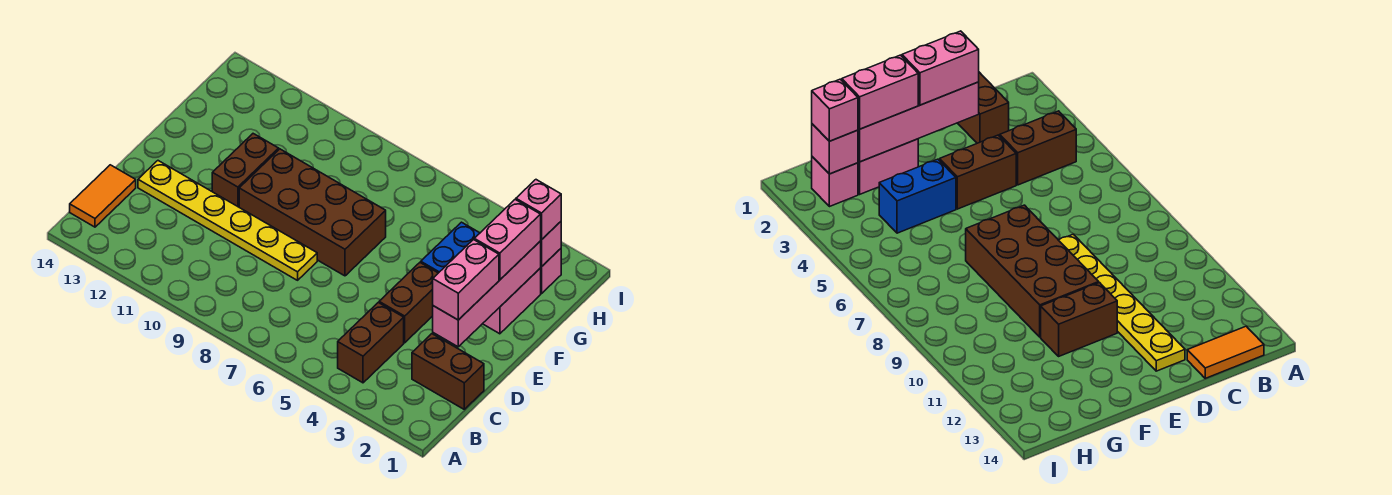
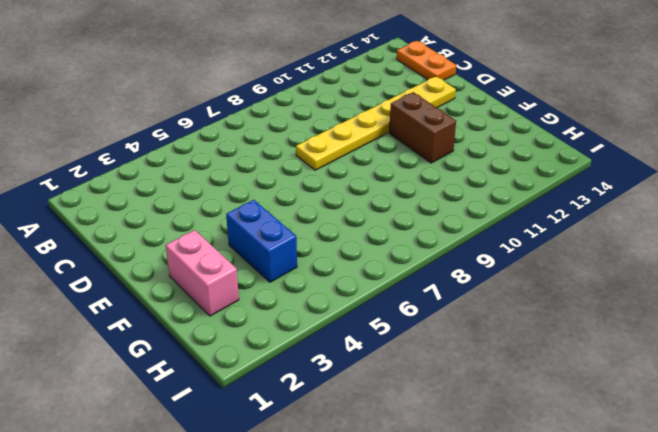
orange plate B14:C14 level 1 -> orange tile B14:C14 level 1
none -> brown brick B4:C4 level 1
none -> brown brick C1:C2 level 1
none -> brown brick D4:E4 level 1

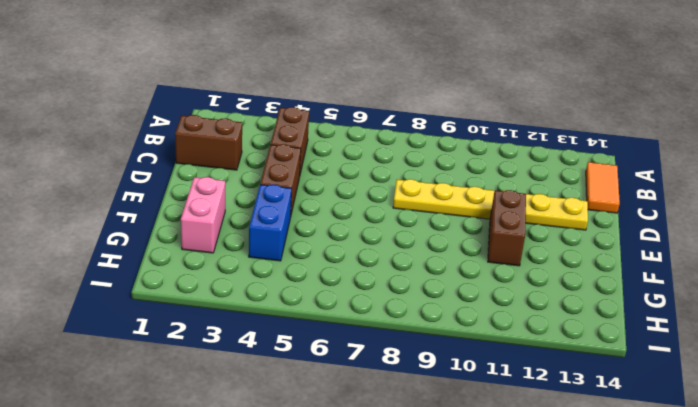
none -> brown brick E7:F10 level 1
none -> pink brick H2 level 1
none -> pink brick D2:G2 level 2

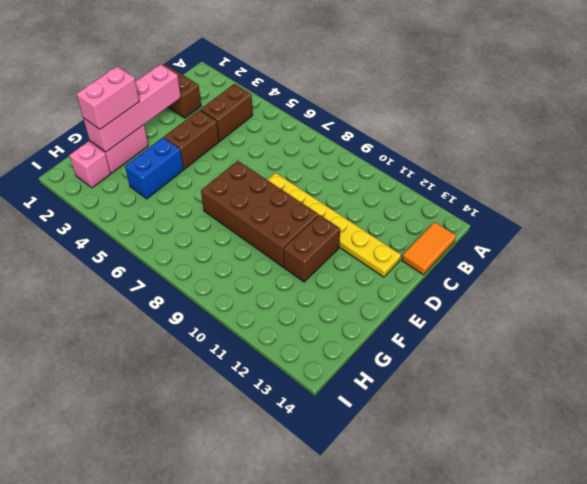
none -> pink brick H2 level 2
none -> pink brick D2:E2 level 3
none -> pink brick H2 level 3

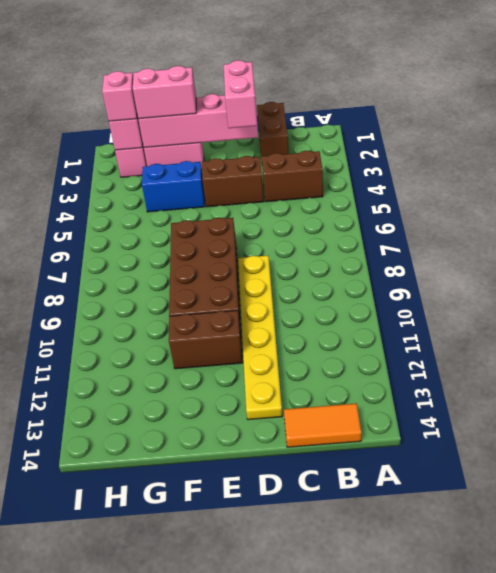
pink brick D2:D3 level 3 -> pink brick D2:E2 level 3

